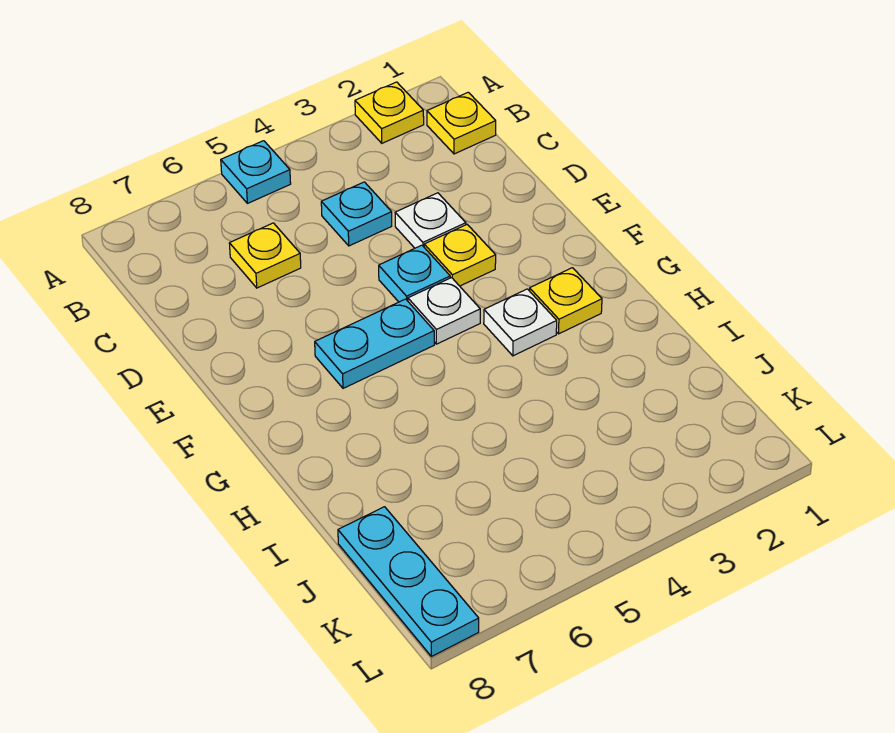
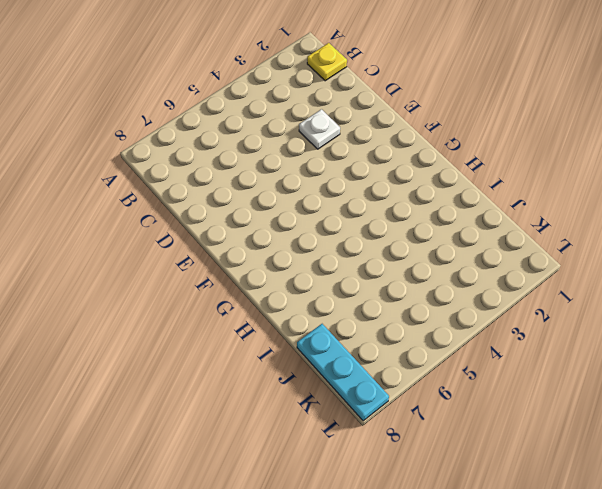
none -> yellow plate A2 level 1
none -> cyan plate A5 level 1
none -> cyan plate C4 level 1

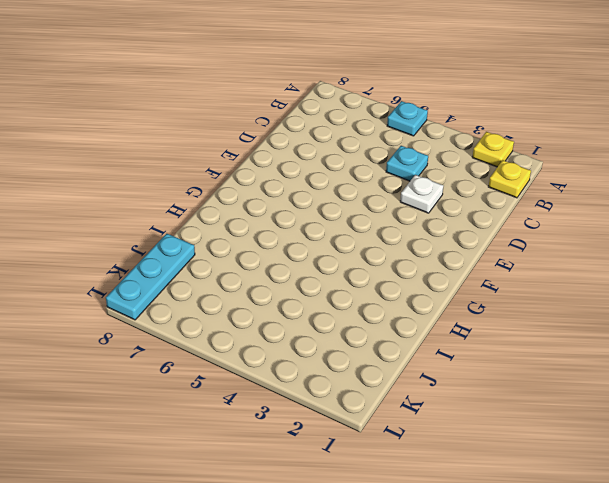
none -> yellow plate C6 level 1
none -> yellow plate E3 level 1
none -> cyan plate E4 level 1

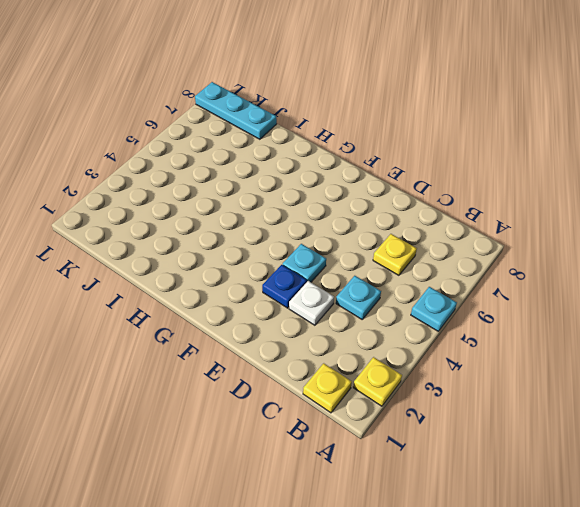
blue plate E3 level 1 -> yellow plate E3 level 1
none -> white plate F4 level 1
none -> cyan plate F5:F6 level 1
none -> yellow plate G2 level 1

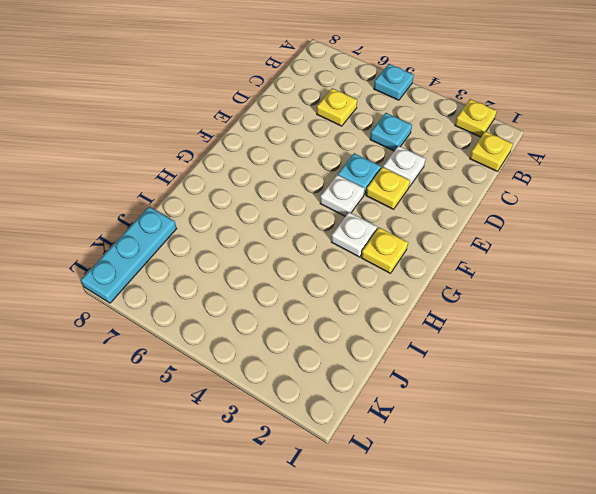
none -> cyan plate F5:F6 level 1

